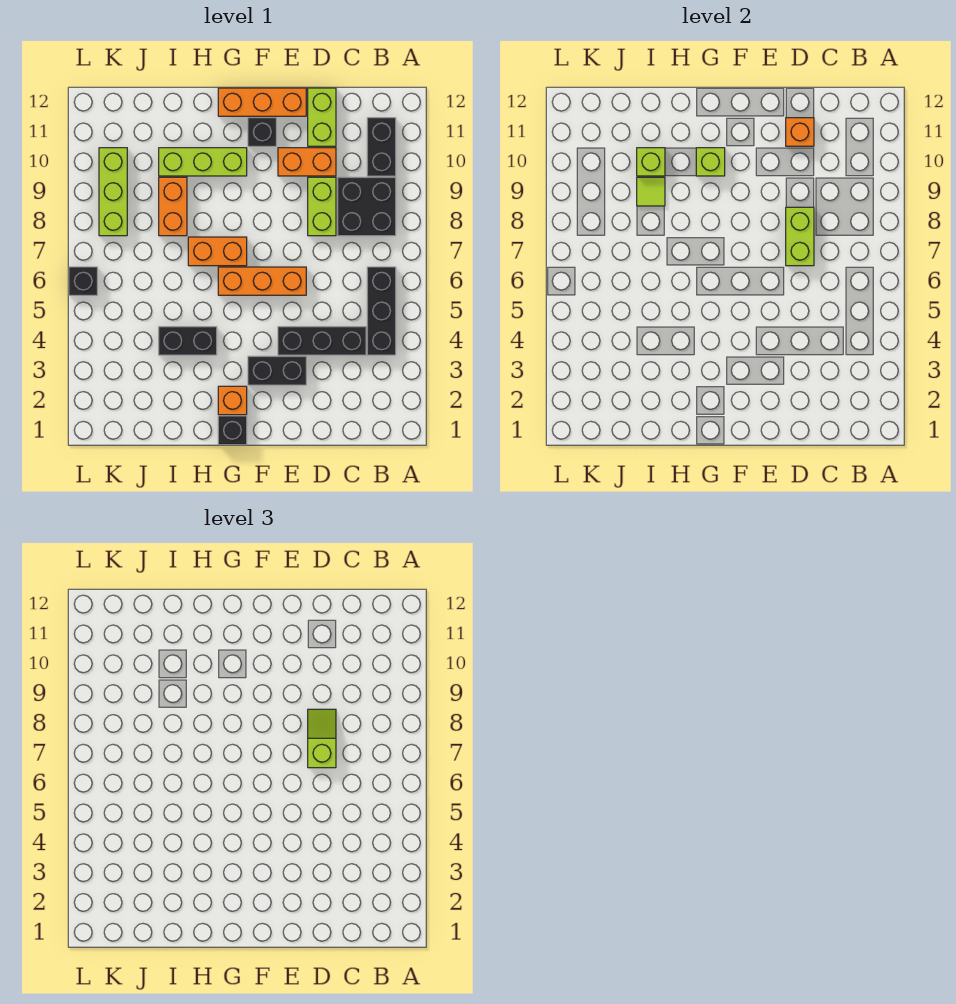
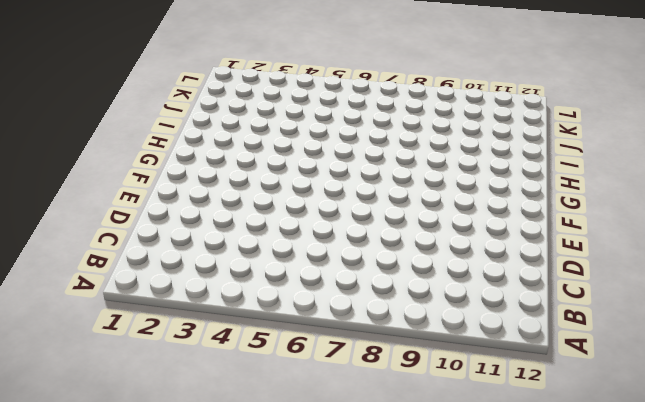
none -> black brick B4:B6 level 1
none -> black brick B8:C9 level 1
none -> black brick B10:B11 level 1

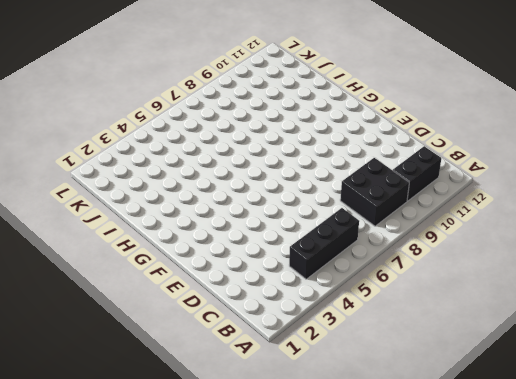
none -> black brick C4:E4 level 1
none -> lime brick D8:D9 level 1
none -> orange brick D10:E10 level 1

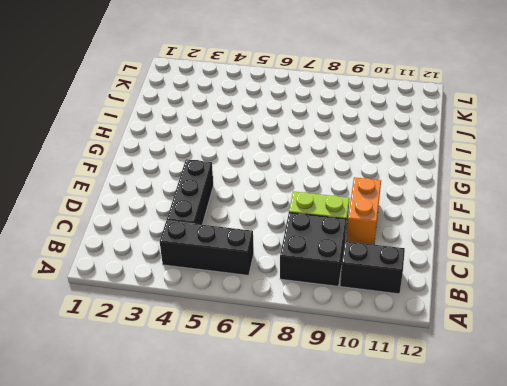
none -> lime brick D11:D12 level 1
none -> black brick E3:F3 level 1
none -> orange brick E6:G6 level 1

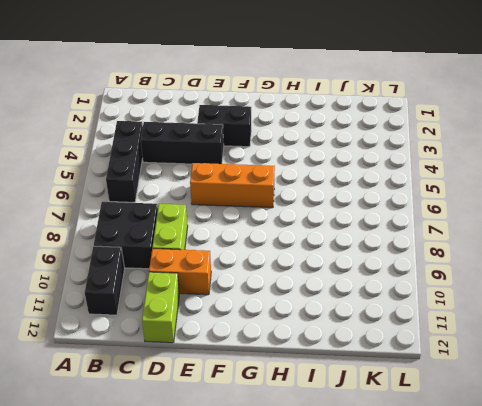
none -> orange brick E12:G12 level 1
none -> black brick F11 level 1
none -> black brick G1 level 1

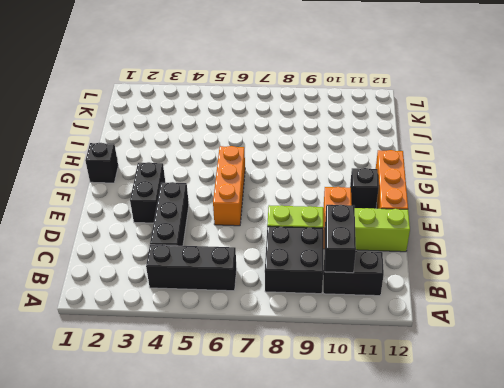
black brick B10:C10 level 2 -> black brick H4:I4 level 1
none -> orange brick G2 level 1
none -> orange brick G7:H7 level 1
none -> lime brick G10:I10 level 1

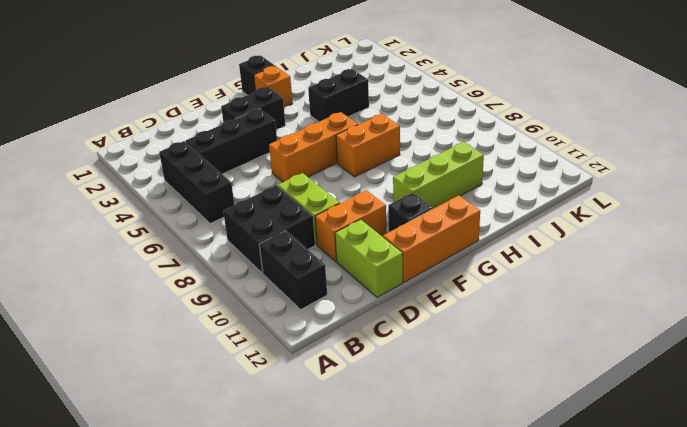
none -> orange brick I8:I9 level 1
none -> lime brick K8:K10 level 1
none -> black brick L6 level 1

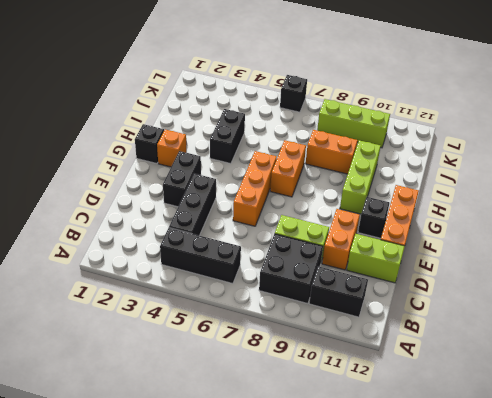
none -> lime brick D7:D8 level 2
none -> orange brick D11 level 2
none -> lime brick G10 level 2

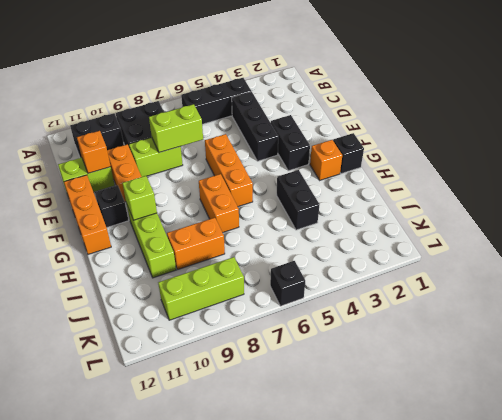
none -> lime tile I9 level 2
none -> lime brick I10 level 2
none -> lime slope D7:D8 level 3 top 7

